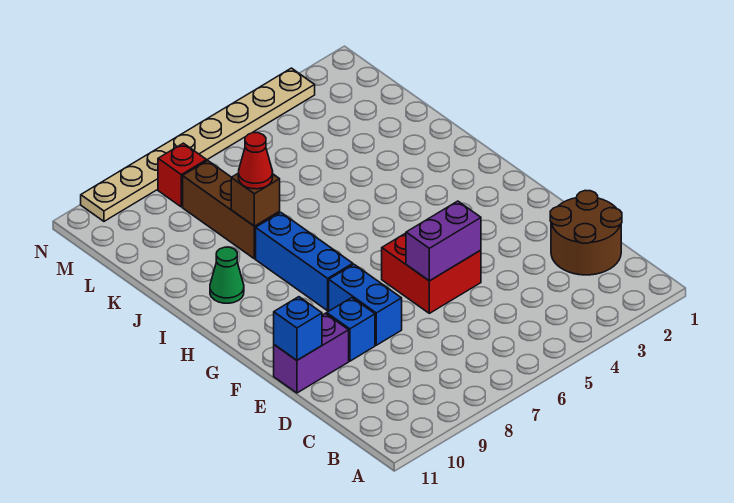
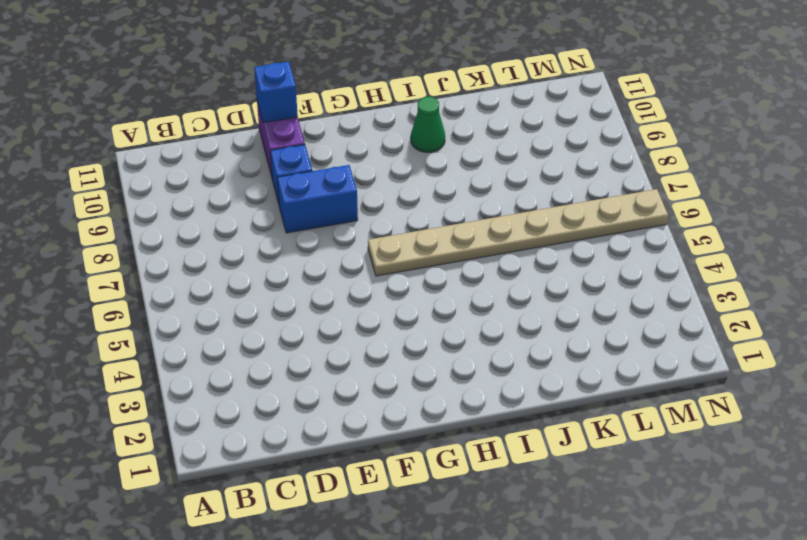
tan plate G6:N6 level 1 -> tan plate N3:N10 level 1
none -> brown round brick C1:D2 level 1
none -> red brick E5:F6 level 1
none -> blue brick G8:I8 level 1

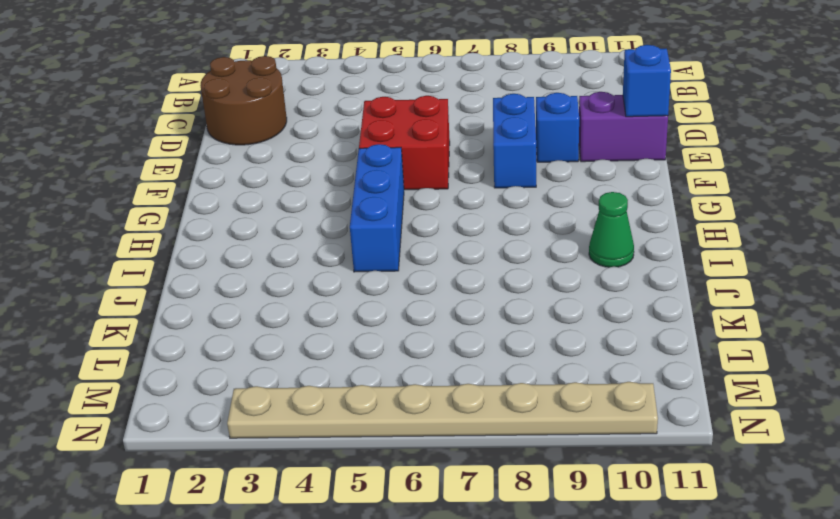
blue brick G5:I5 level 1 -> blue brick G8:I8 level 1
none -> brown brick J8:L8 level 1
none -> red brick M8 level 1
none -> purple brick E5:E6 level 2

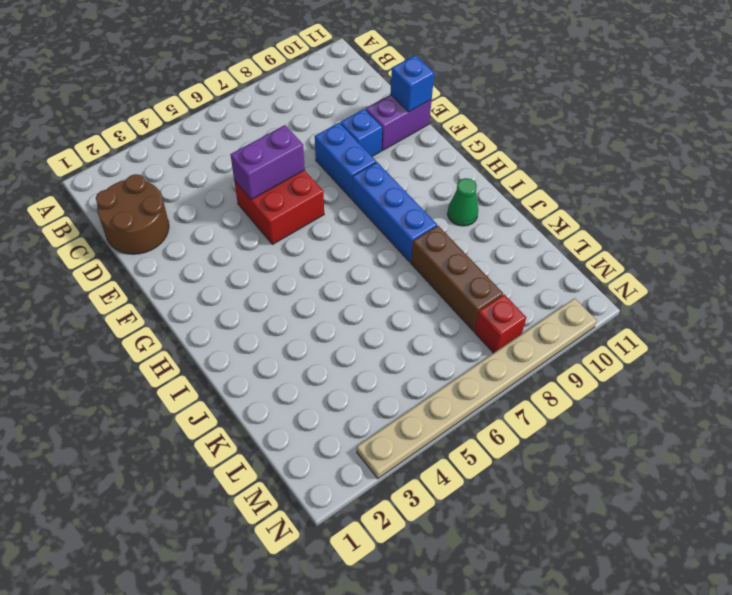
none -> brown brick J8 level 2
none -> red cone J8 level 3

